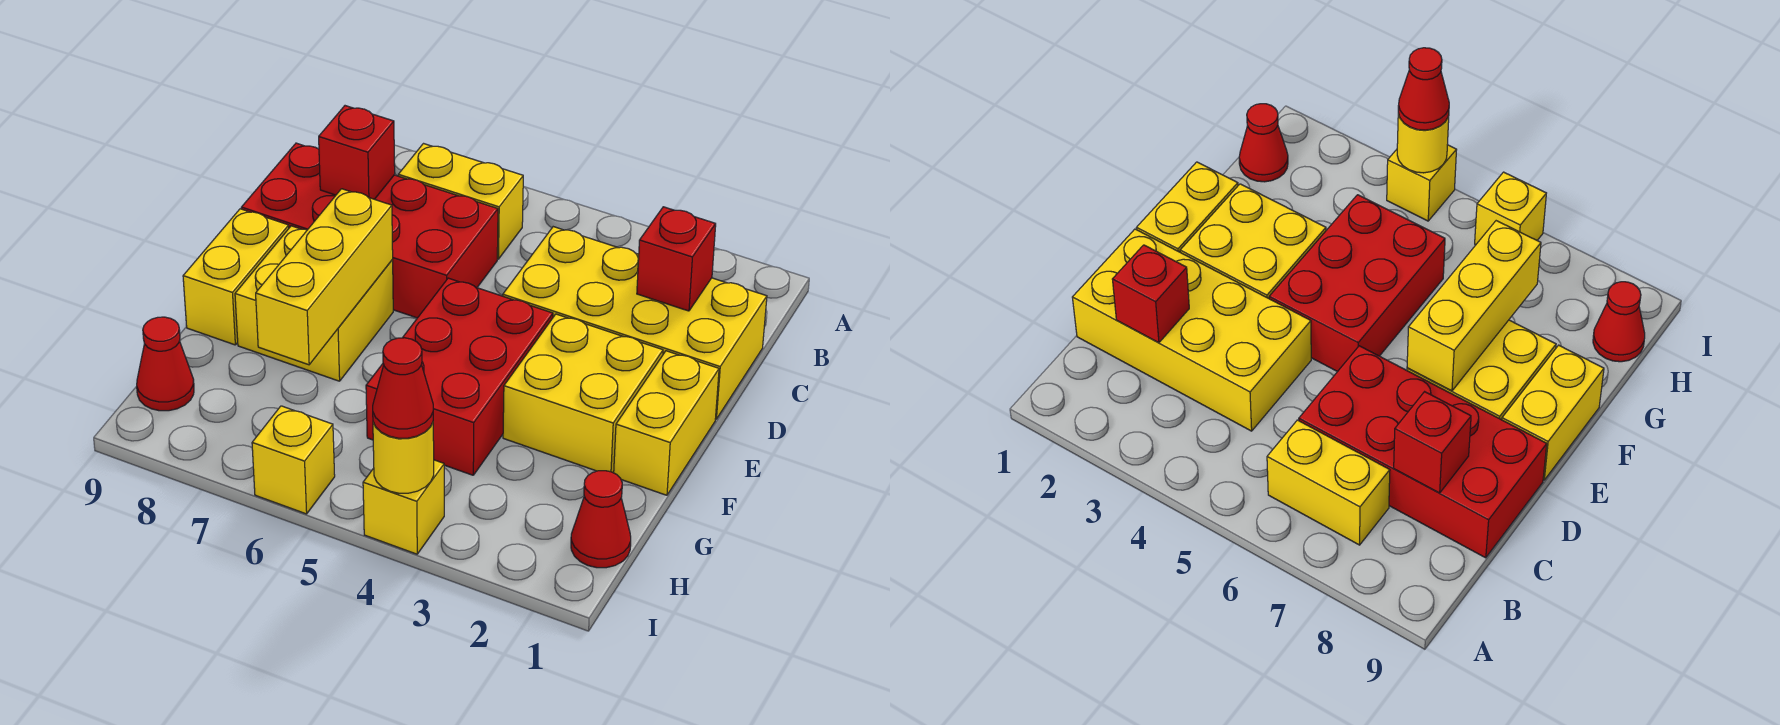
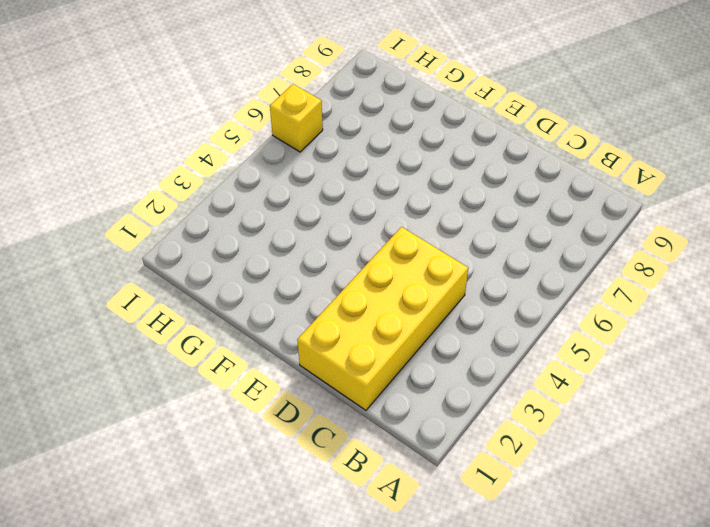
none -> yellow brick B6:B7 level 1
none -> red brick C6:D9 level 1
none -> yellow brick E1:F1 level 1

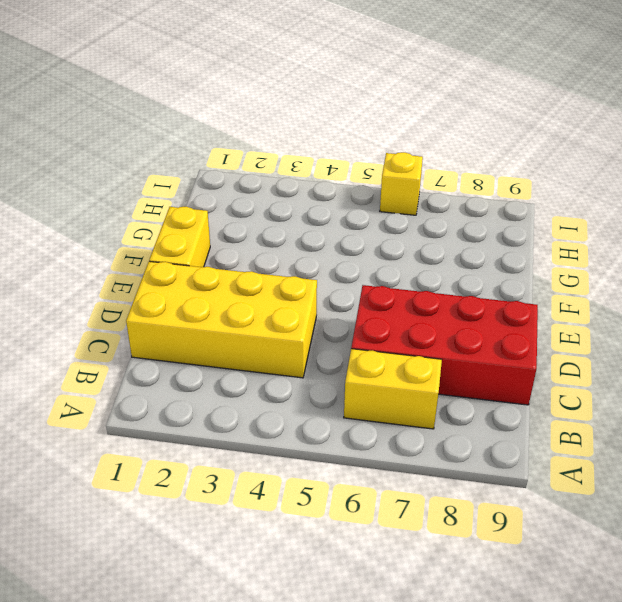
none -> yellow brick E2:F3 level 1
none -> red brick E4:G5 level 1
none -> yellow brick E7:F8 level 1

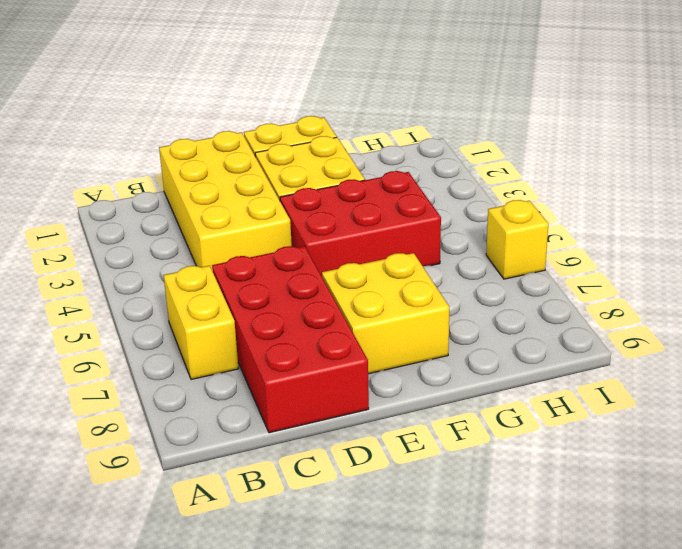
none -> yellow brick E9:F9 level 1
none -> red cone H1 level 1
none -> red cone H9 level 1

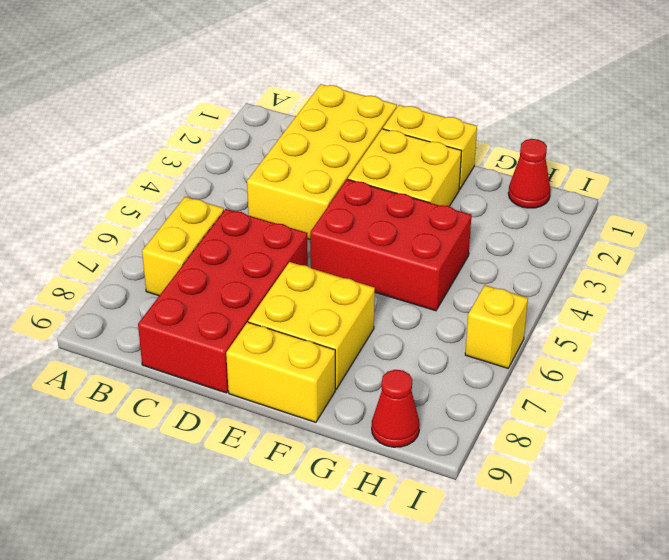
none -> yellow brick I4 level 1
none -> red brick C2 level 2
none -> red brick C8 level 2

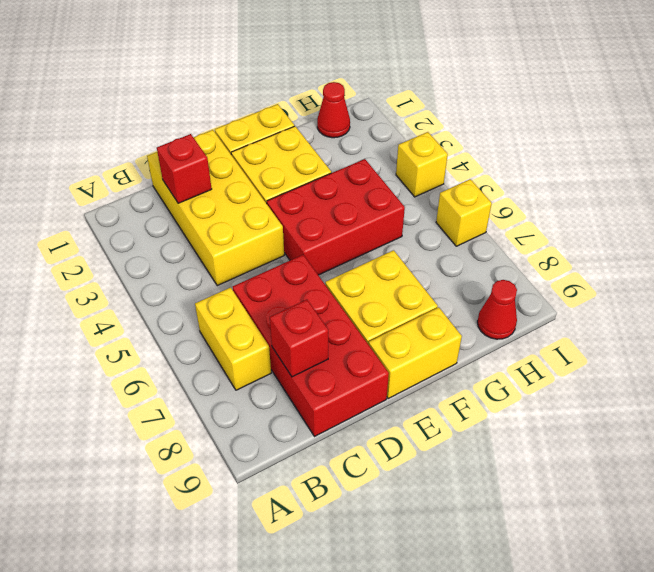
none -> yellow brick E7:G7 level 2
none -> yellow round brick I4 level 2
none -> red cone I4 level 3

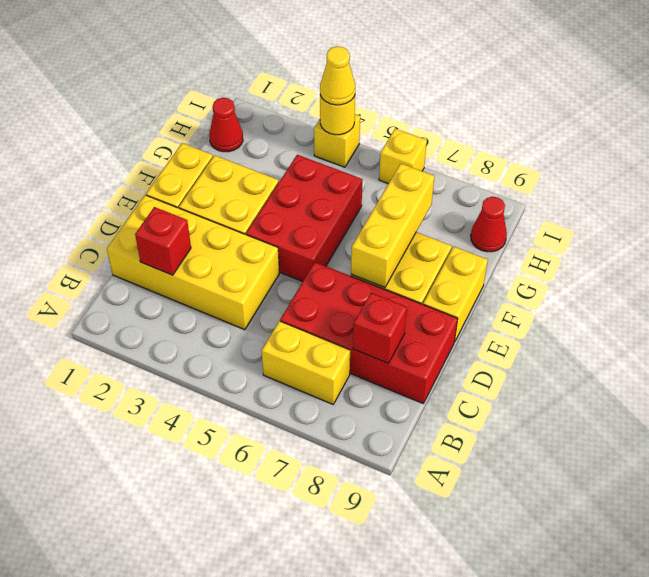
yellow cone I4 level 3 -> red cone I4 level 3

